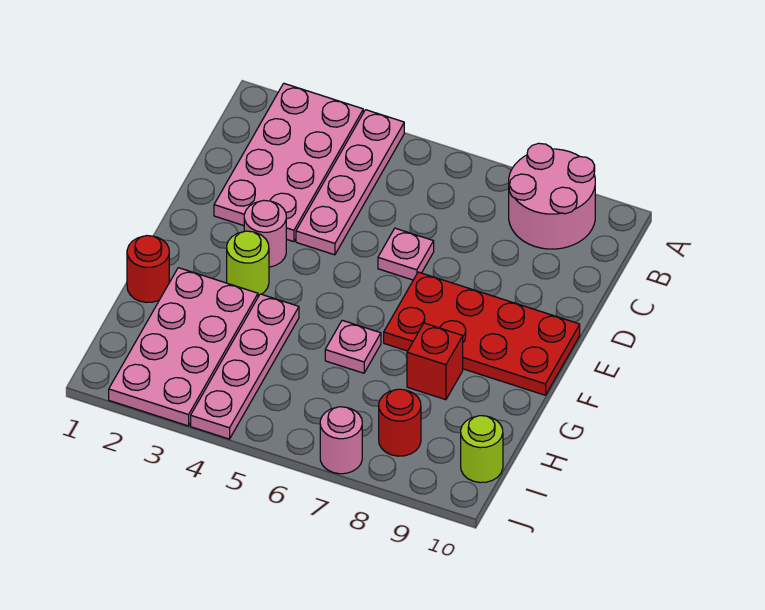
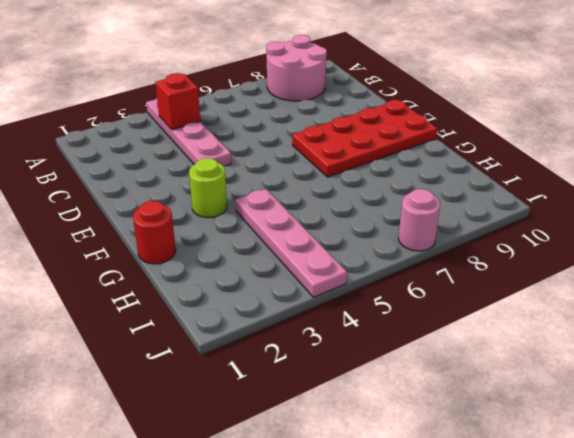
red brick B4 level 2 -> red brick G8 level 1
none -> pink plate A2:D3 level 1
none -> pink plate D6 level 1
none -> pink round brick E3 level 1

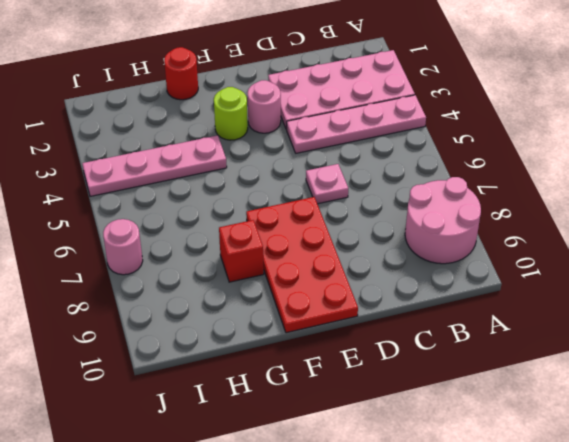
none -> pink plate G2:J3 level 1
none -> pink plate G6 level 1
none -> red round brick I8 level 1

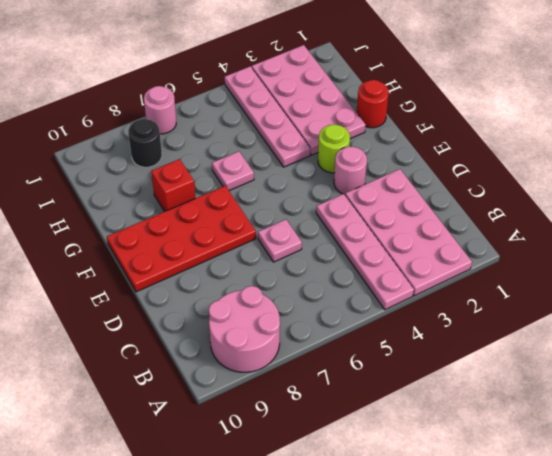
black round brick I8 level 1 -> red round brick I8 level 1
none -> lime round brick I10 level 1

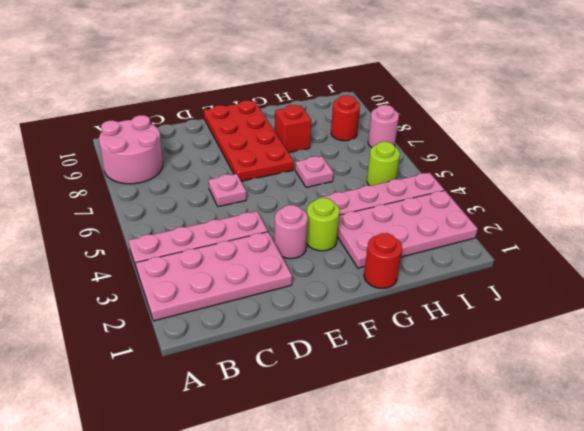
lime round brick I5 level 1 -> lime round brick I10 level 1

